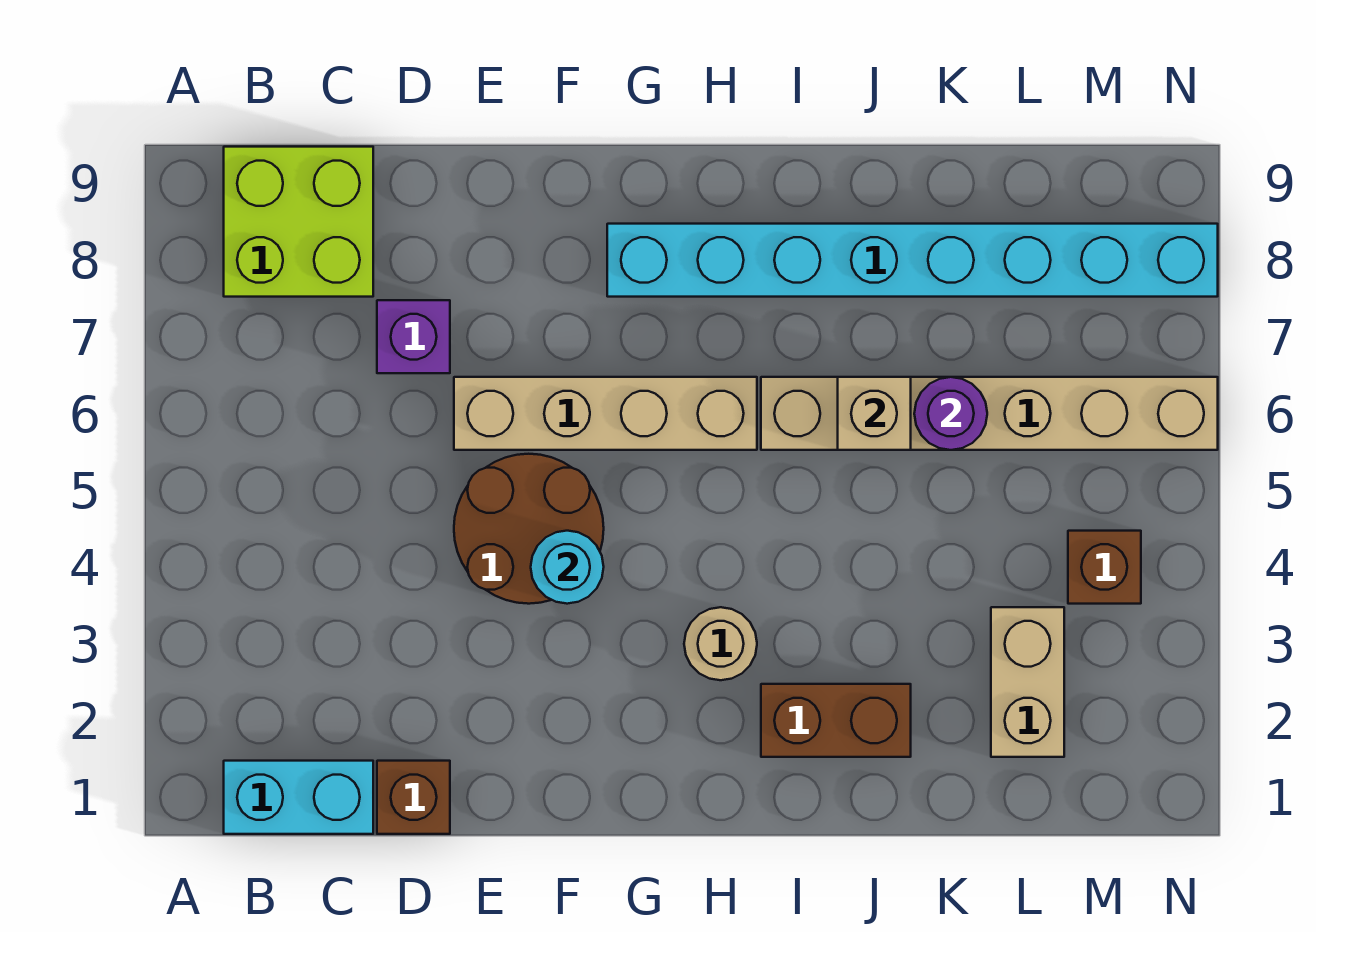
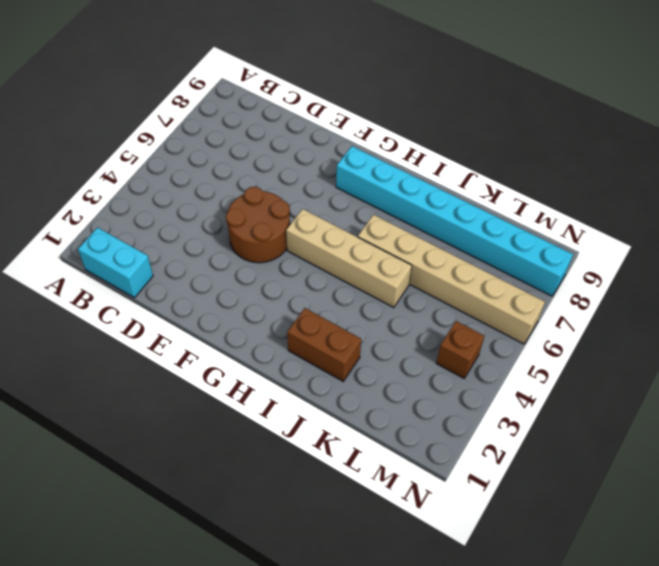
tan brick G5:J5 level 1 -> tan brick E6:H6 level 1
none -> lime brick B8:C9 level 1
none -> brown brick D1 level 1
none -> purple brick D7 level 1

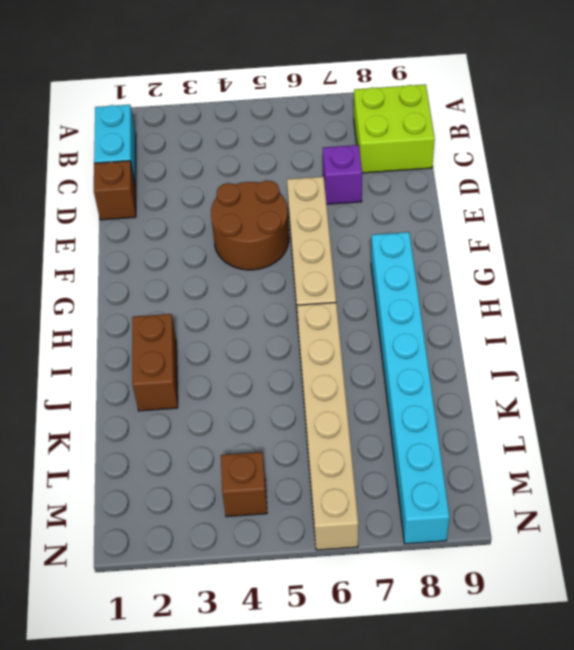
none -> tan round brick H3 level 1
none -> tan brick L2:L3 level 1
none -> cyan round brick F4 level 2

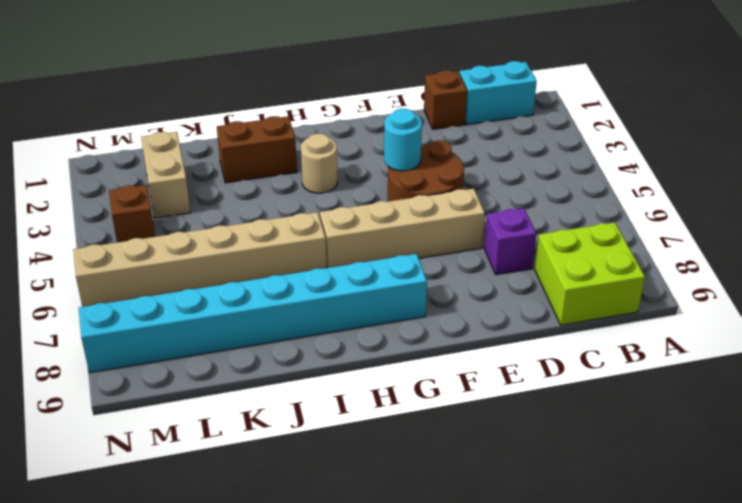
none -> tan brick J6 level 2
none -> purple round brick K6 level 2

